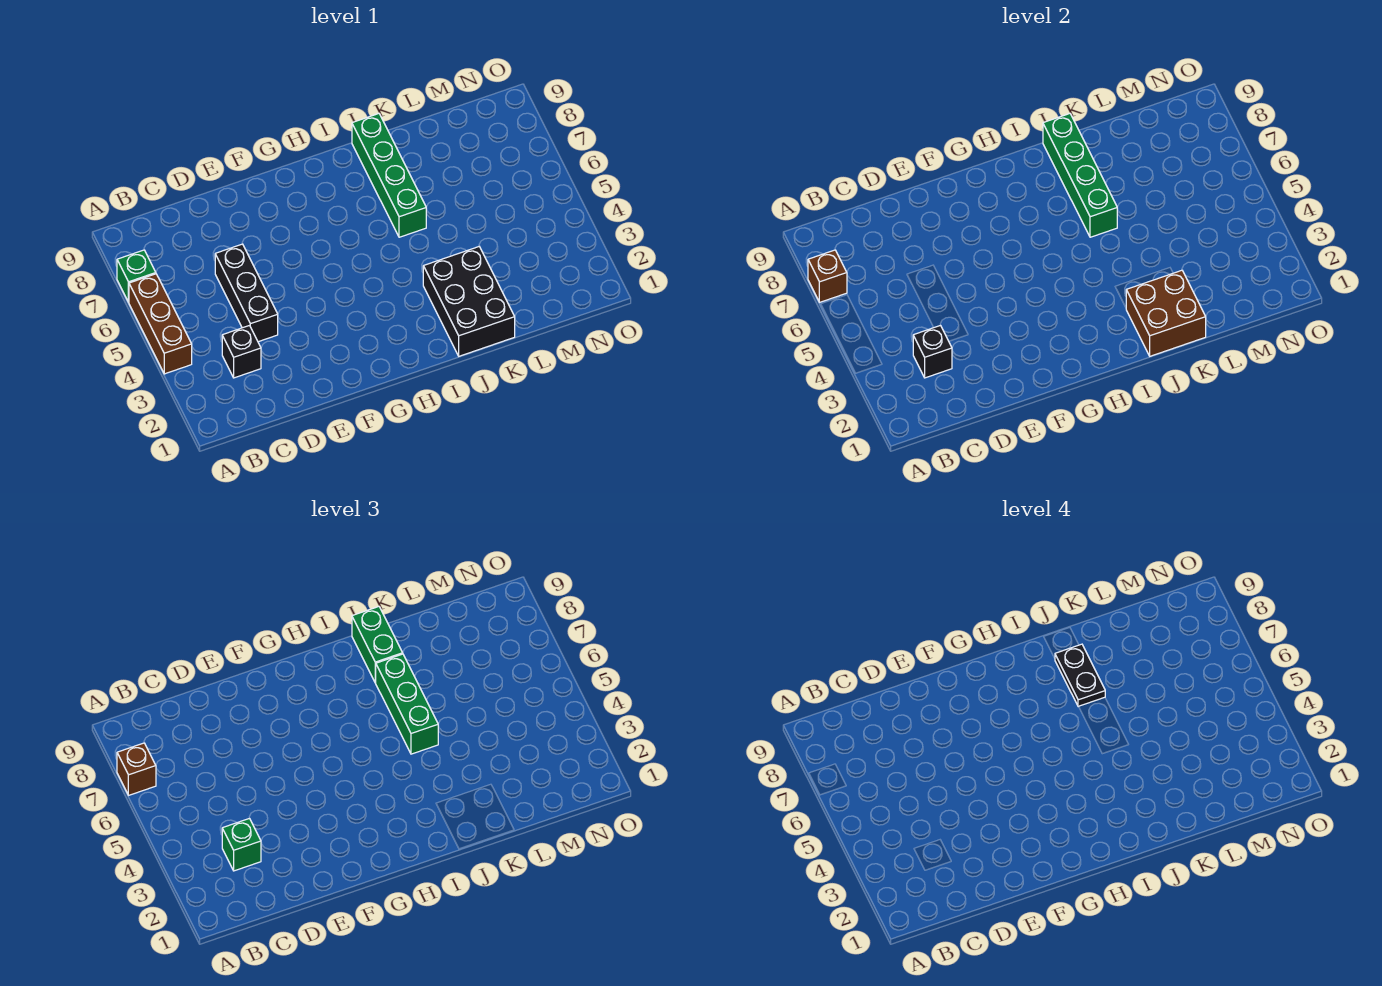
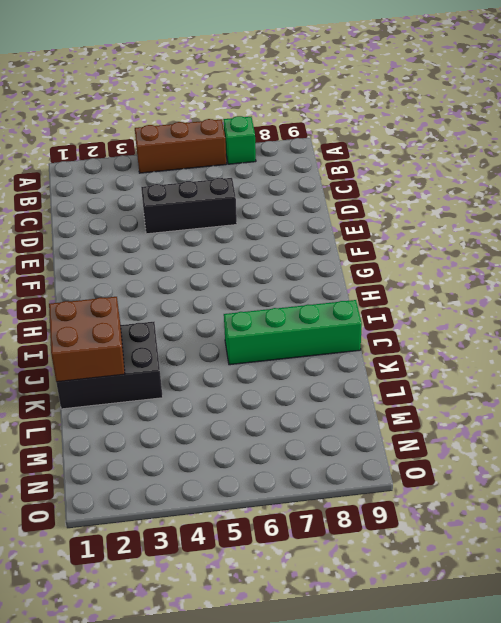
none -> black brick C3 level 1
none -> brown brick A7 level 2
none -> black brick C3 level 2

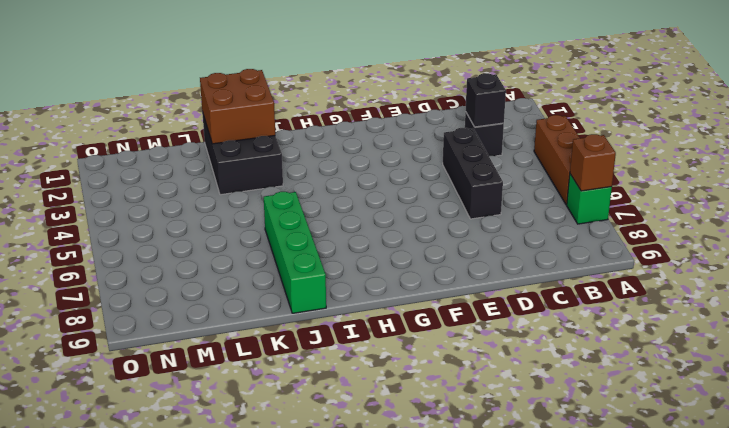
none -> green brick J6:J9 level 2
none -> brown brick A7 level 3
none -> green brick C3 level 3

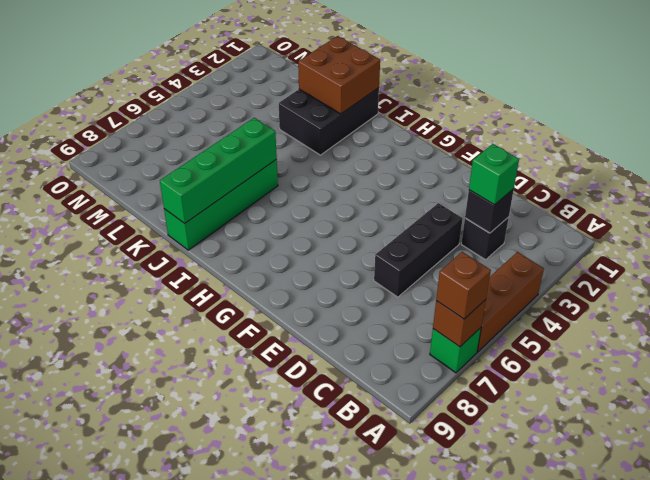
none -> green brick J5:J7 level 3
none -> green brick J8:J9 level 3
none -> black plate J7:J8 level 4

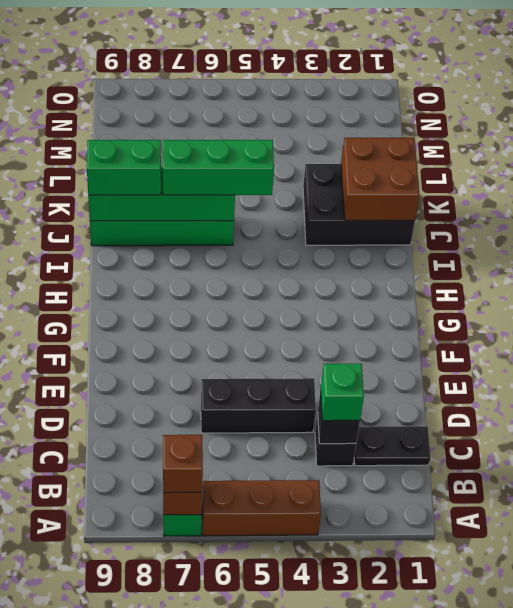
black plate C1:C2 level 1 -> black plate J7:J8 level 4

